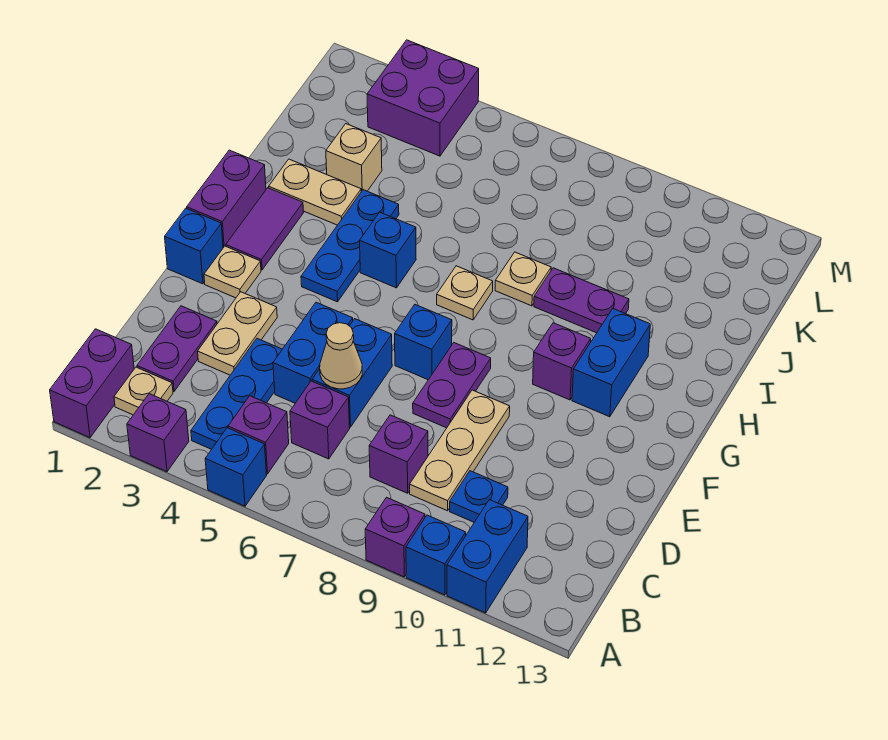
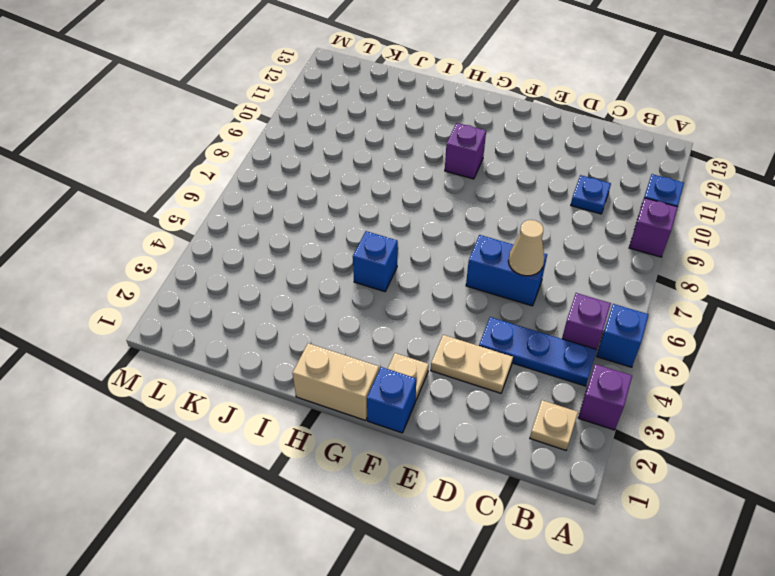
tan brick G1:H1 level 1 -> purple brick G1:H1 level 1
none -> purple brick A1:B1 level 1
none -> blue brick A11:B11 level 1
none -> purple plate C2:D2 level 1
none -> purple brick C6 level 1

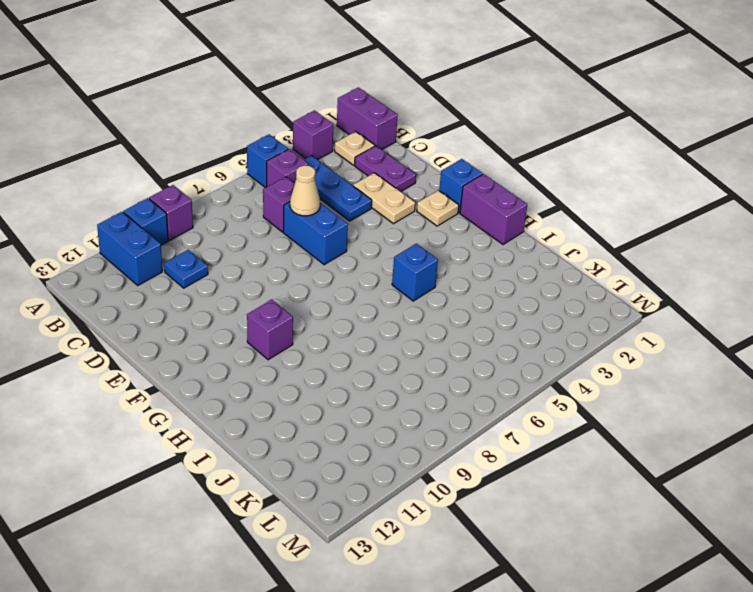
none -> purple brick C8 level 1
none -> tan plate C9:E9 level 1
none -> blue brick D5:E5 level 1
none -> purple plate E8:F8 level 1

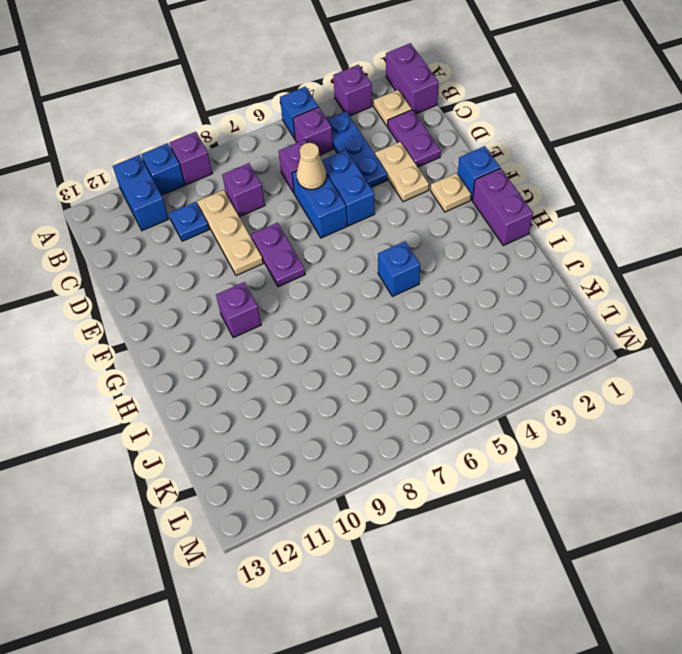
none -> blue brick F7 level 1
none -> purple tile G2:H2 level 1
none -> blue plate G4:I4 level 1
none -> blue brick G11:H11 level 1

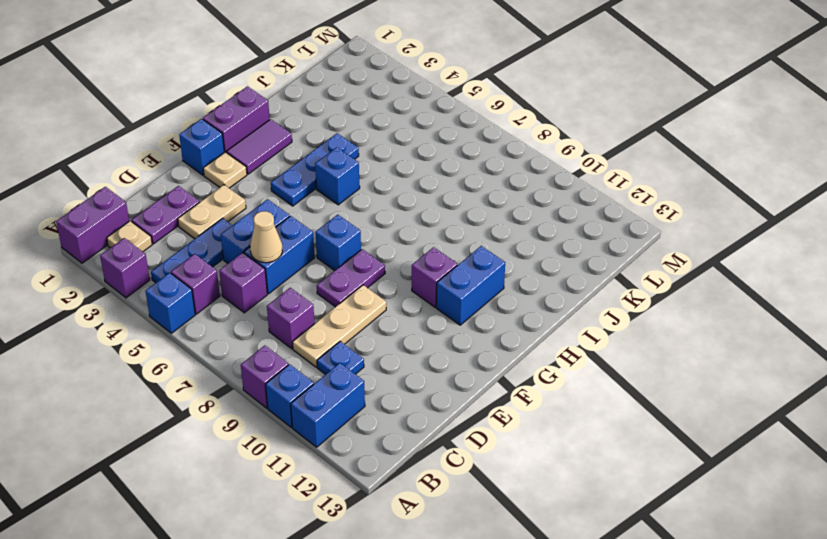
none -> tan plate H7 level 1
none -> tan plate I2:I3 level 1
none -> tan plate I8 level 1
none -> purple plate I9:I10 level 1

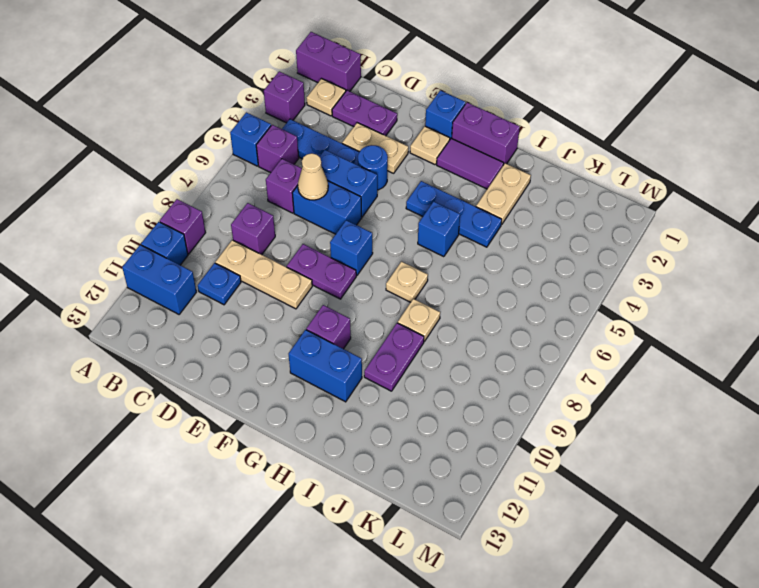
blue round brick E4 level 1 -> none
none -> tan brick J3 level 1
none -> purple brick L3:M4 level 1

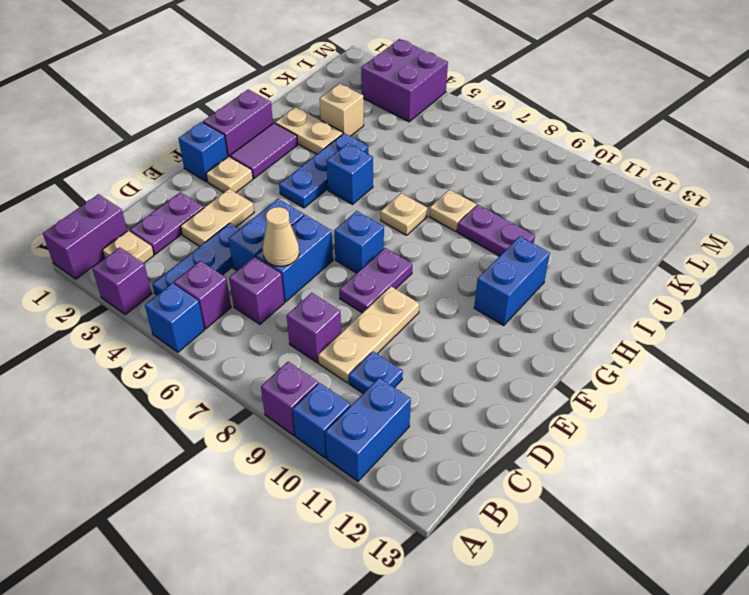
none -> purple brick G10 level 1

